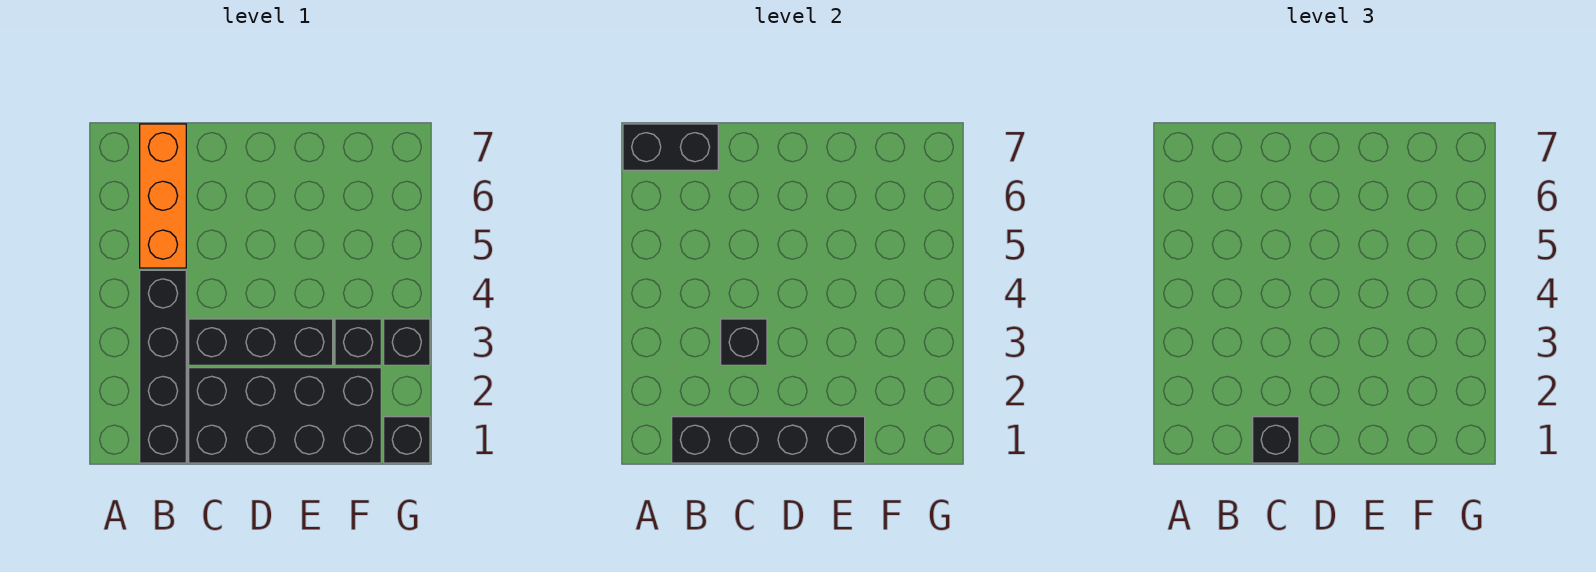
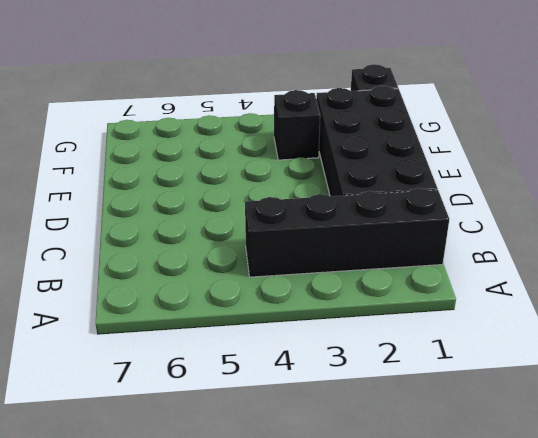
none -> orange brick B5:B7 level 1
none -> black brick C3:E3 level 1

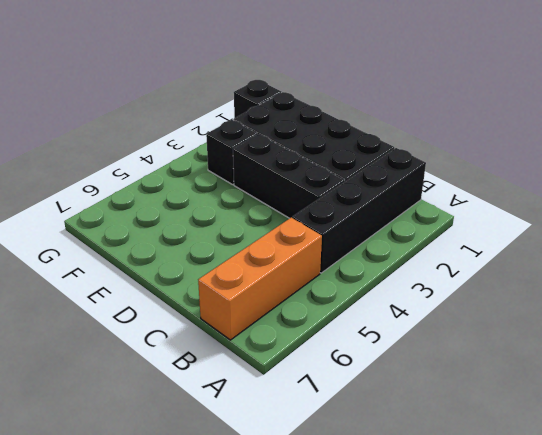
none -> black brick G3 level 1
none -> black brick A7:B7 level 2

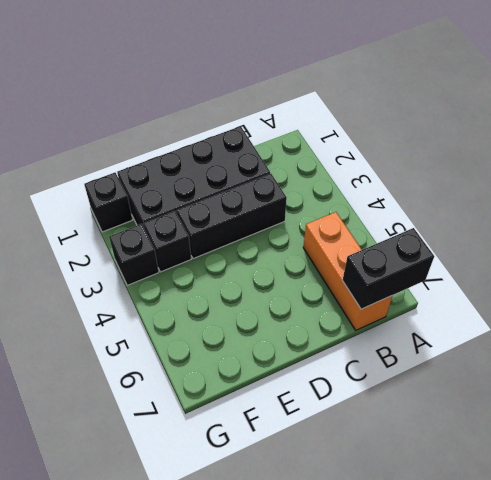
none -> black brick B1:B4 level 1
none -> black brick B1:E1 level 2

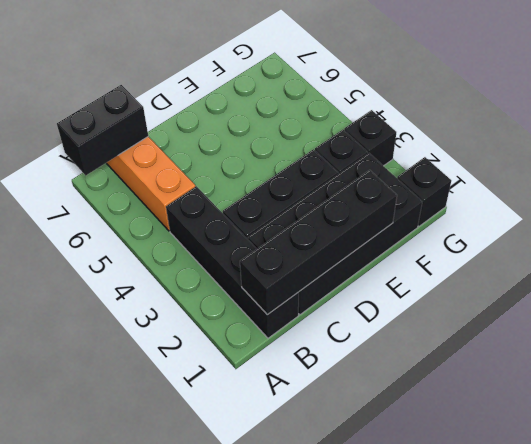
none -> black brick C3 level 2
none -> black brick C1 level 3

